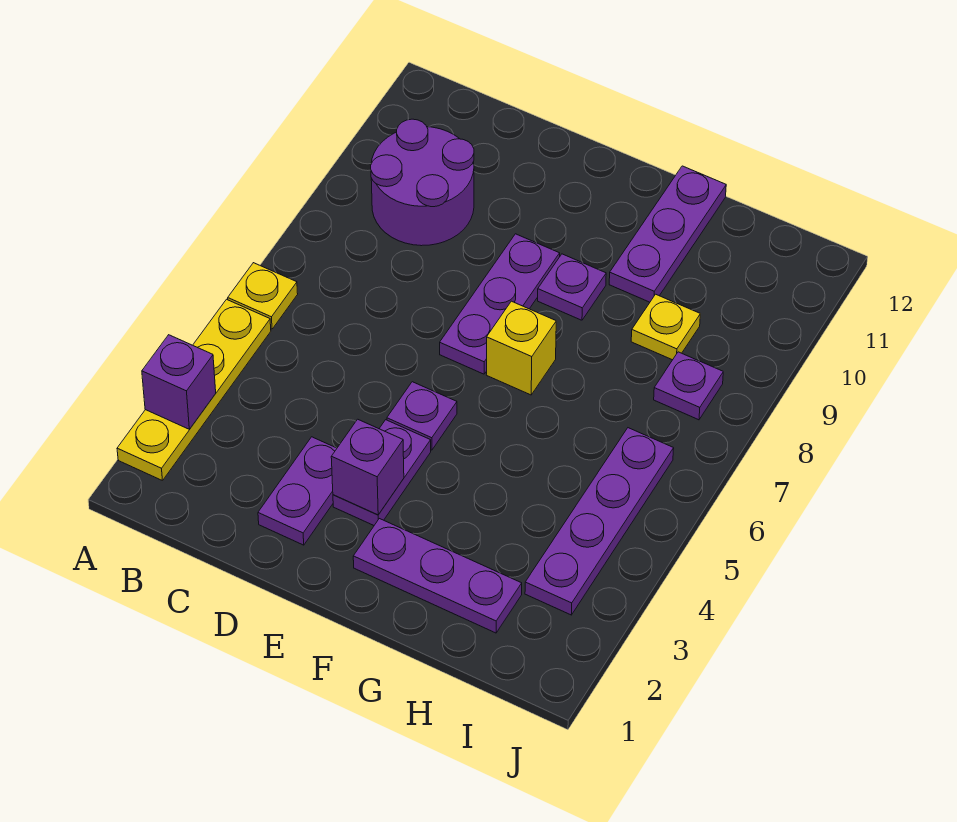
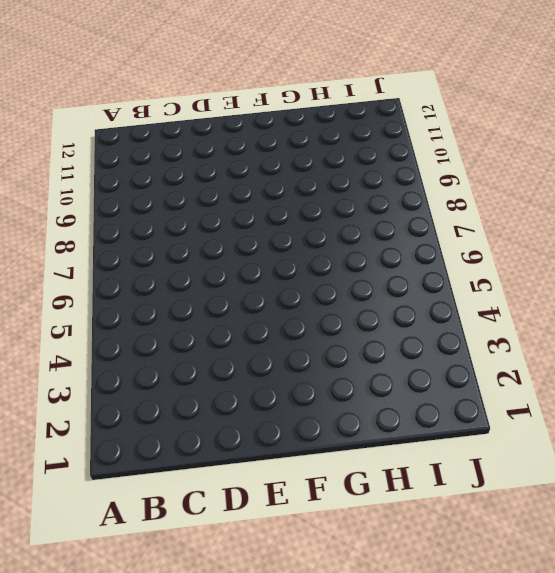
none -> yellow plate A2:A5 level 1
none -> yellow plate A6 level 1
none -> purple round brick B9:C10 level 1

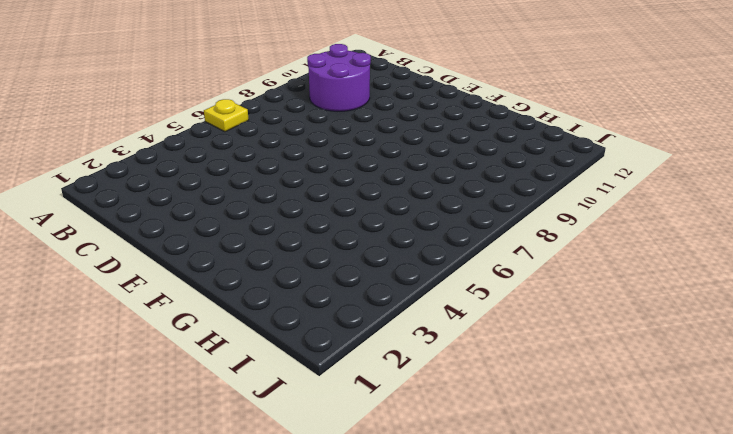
none -> yellow plate A2:A5 level 1
none -> purple plate D2:D3 level 1
none -> purple plate E3:E4 level 1

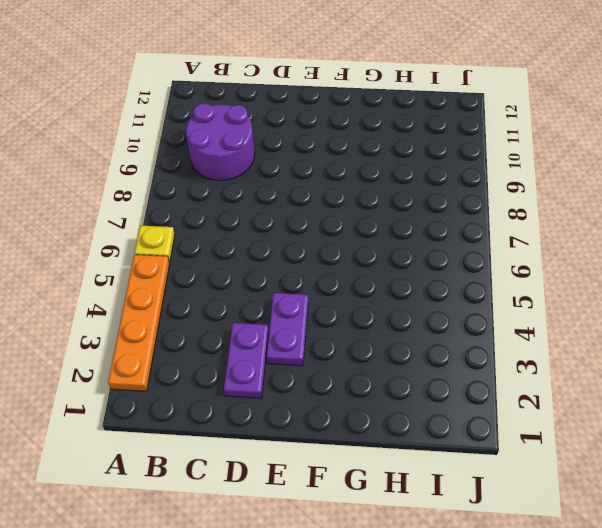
orange plate A2:A5 level 1 -> yellow plate A2:A5 level 1
none -> purple plate E5 level 1
none -> purple plate E7:E9 level 1
none -> purple plate F2:H2 level 1

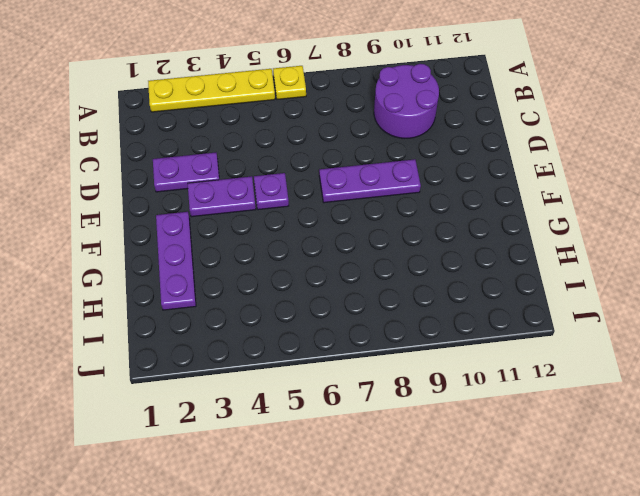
none -> yellow brick F7 level 1
none -> purple plate F9 level 1
none -> purple plate G10:G12 level 1

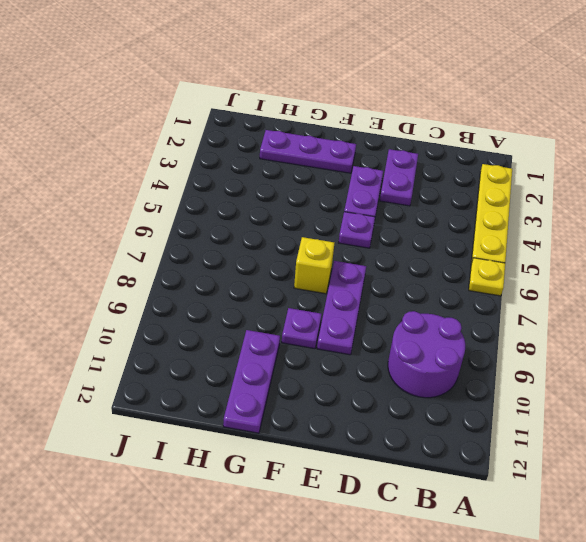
none -> yellow plate H9 level 1
none -> purple plate I3:I6 level 1
none -> purple plate I8 level 1

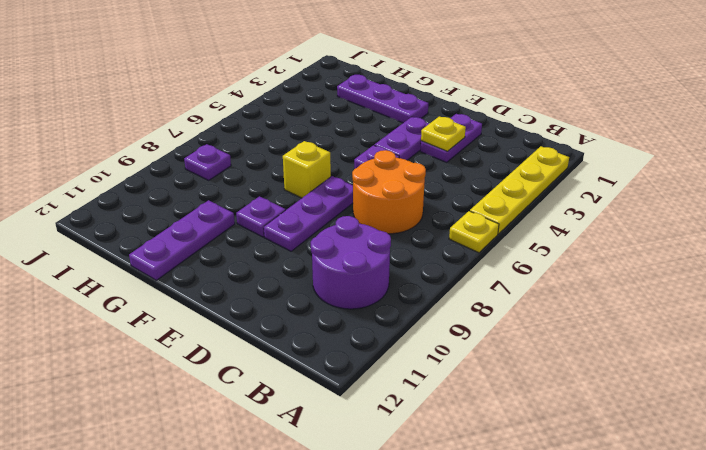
orange round brick C6:D7 level 1 -> none
yellow plate D3 level 2 -> yellow plate H9 level 1
none -> purple plate I3:I6 level 1
none -> purple brick A3 level 2
none -> purple brick E3 level 2

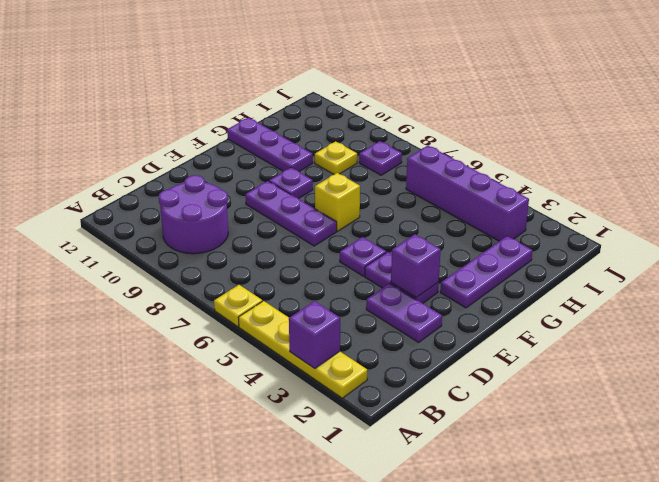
purple brick I3:I6 level 1 -> purple plate I3:I6 level 1

